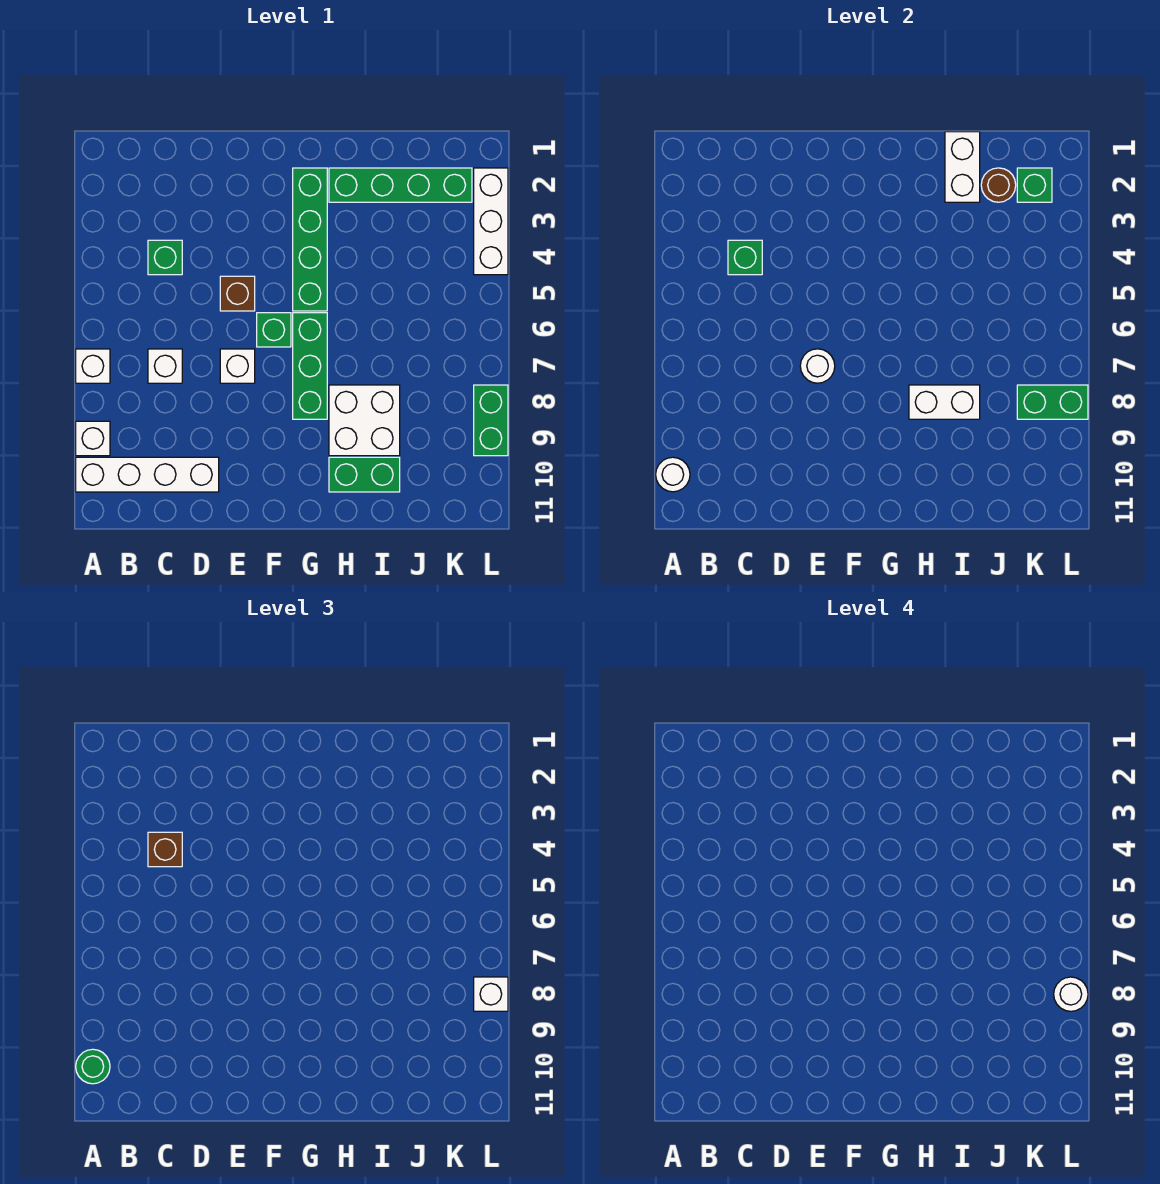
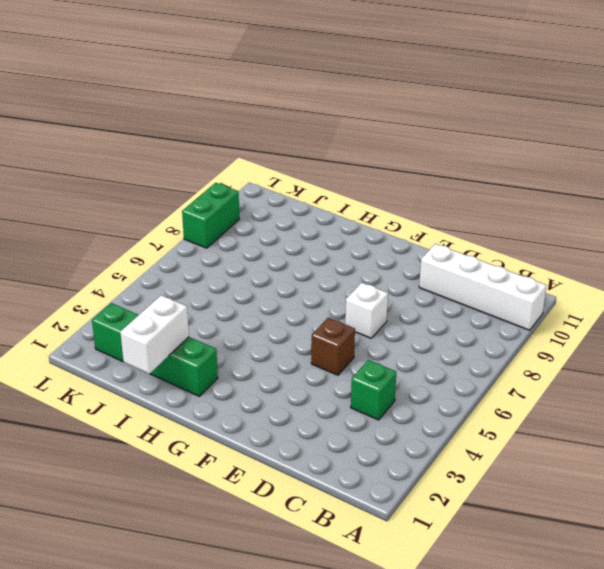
none -> white brick A7 level 1
none -> white brick A9 level 1
none -> white brick C7 level 1

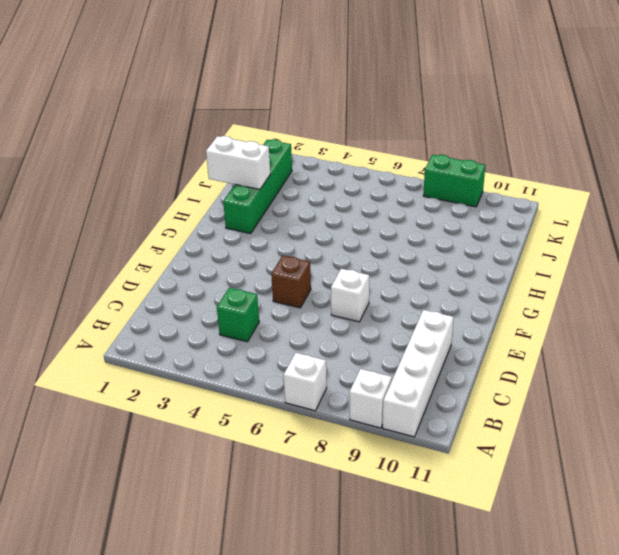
none -> white brick C7 level 1
none -> green brick F6 level 1
none -> green brick G2:G5 level 1

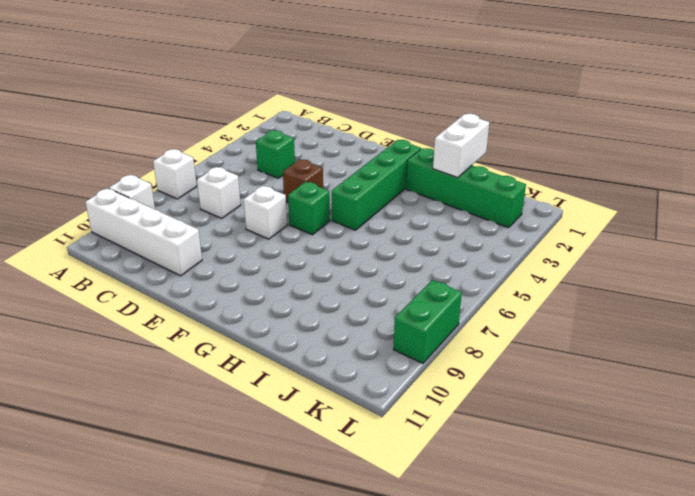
none -> green brick G6:G8 level 1
none -> white brick H8:I9 level 1
none -> green brick H10:I10 level 1

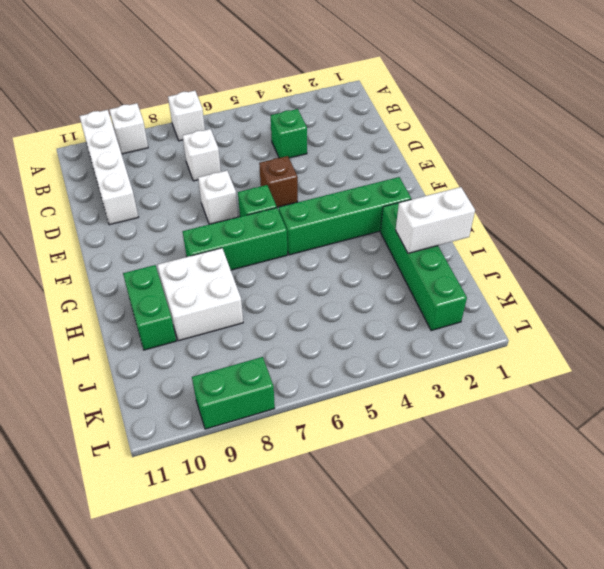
none -> white brick L2:L4 level 1
none -> white round brick A10 level 2
none -> green brick C4 level 2

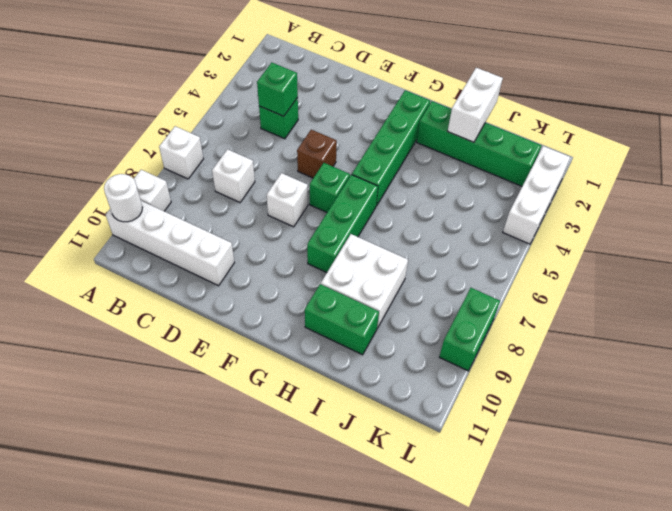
none -> white round brick E7 level 2
none -> white brick H8:I8 level 2
none -> brown round brick J2 level 2

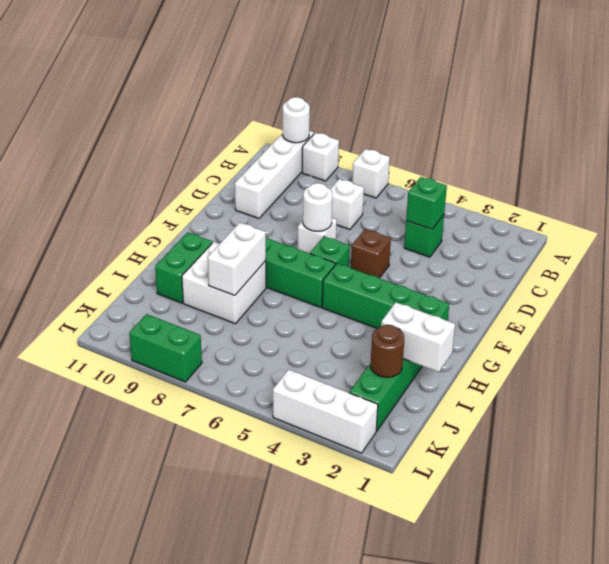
none -> green brick K2 level 2
none -> green brick K8:L8 level 2
none -> green round brick A10 level 3

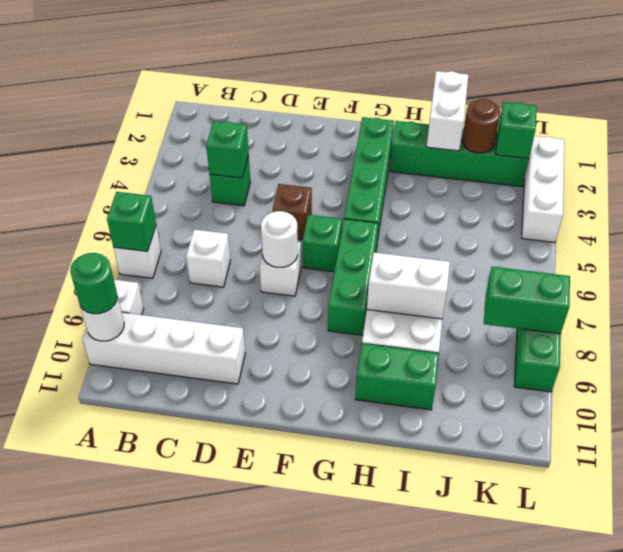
green brick A7 level 2 -> none
none -> brown brick C4 level 3
none -> white brick L8 level 3
none -> white round brick L8 level 4

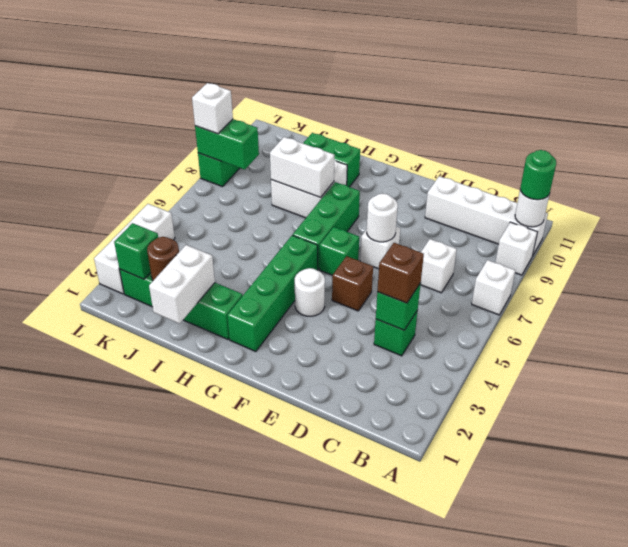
white round brick F4 level 1 -> white round brick L8 level 4

